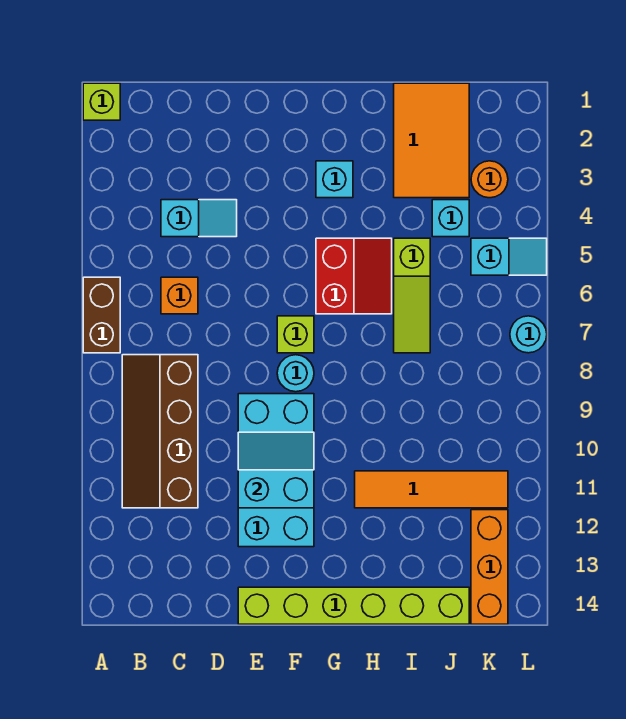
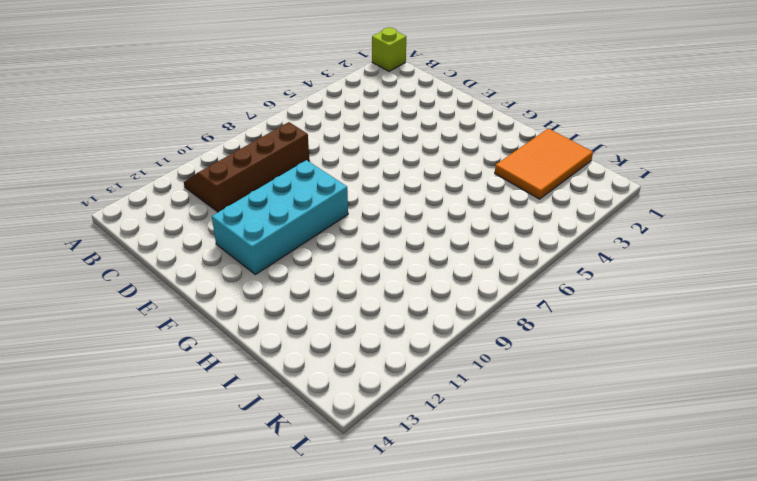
none -> brown brick A6:A7 level 1
none -> cyan slope C4:D4 level 1 top C
none -> orange brick C6 level 1

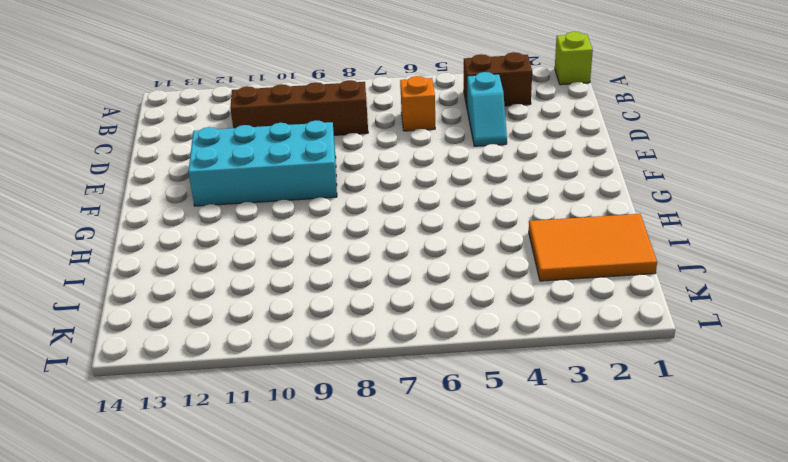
brown brick B3:B4 level 1 -> brown brick A6:A7 level 1
none -> lime brick E14:J14 level 1
none -> lime brick F7 level 1
none -> cyan round brick F8 level 1

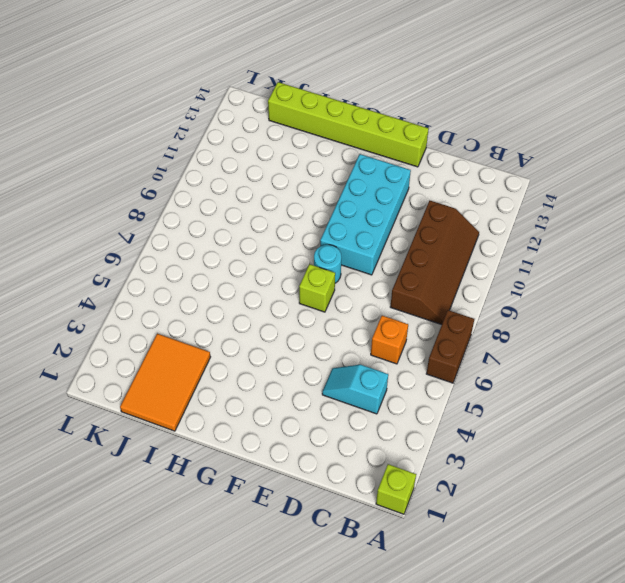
none -> cyan brick G3 level 1
none -> red slope G5:H6 level 1 top G
none -> orange tile H11:K11 level 1

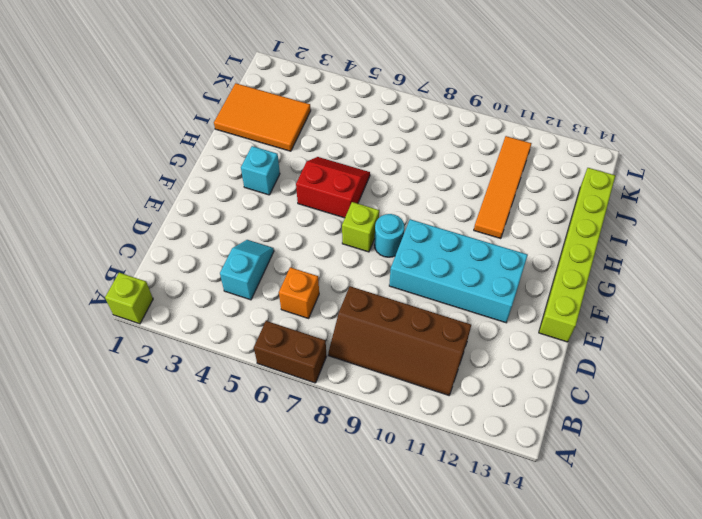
none -> lime slope I5:I7 level 1 top 5
none -> cyan brick J4 level 1
none -> orange round brick K3 level 1

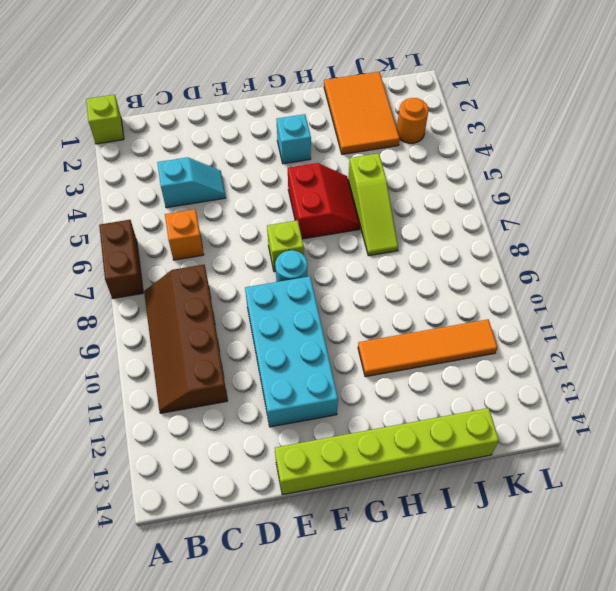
none -> cyan brick J4 level 1
none -> cyan slope K5:L5 level 1 top K
none -> orange brick K12:K14 level 1

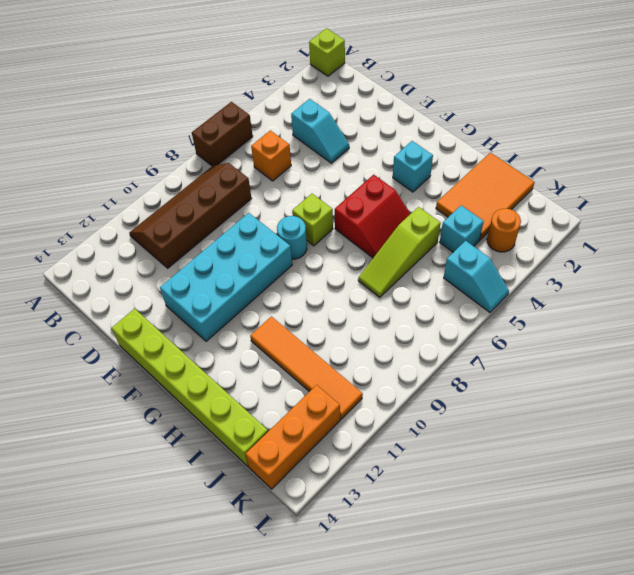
none -> cyan round brick L7 level 1
none -> cyan slope E10:F11 level 2 top 11

